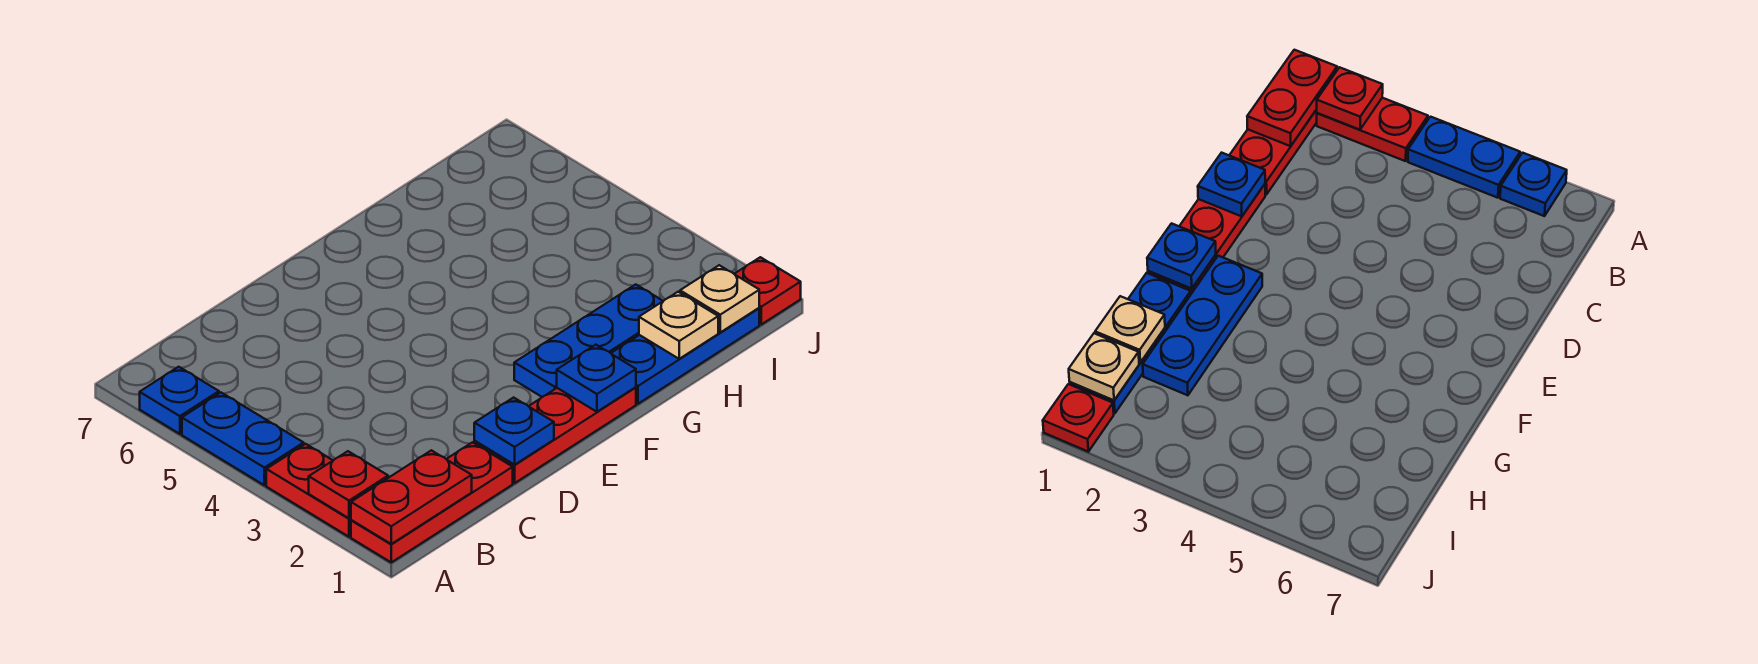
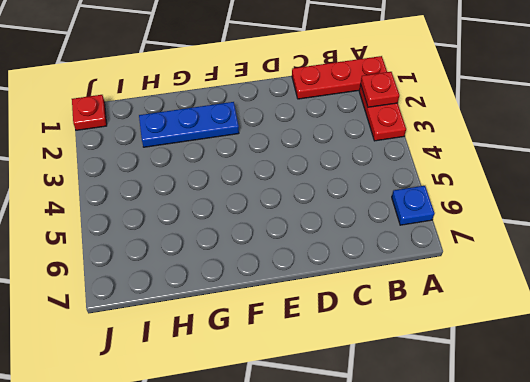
none -> blue plate A4:A5 level 1
none -> red plate D1:F1 level 1
none -> blue plate G1:I1 level 1

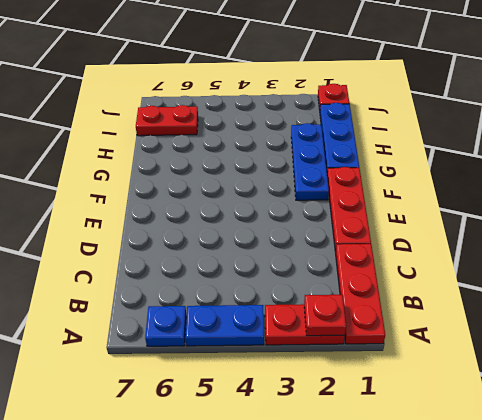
red plate I6:I7 level 1 -> red plate A1:B1 level 2
none -> blue plate D1 level 2
none -> blue plate F1 level 2
none -> tan plate H1 level 2

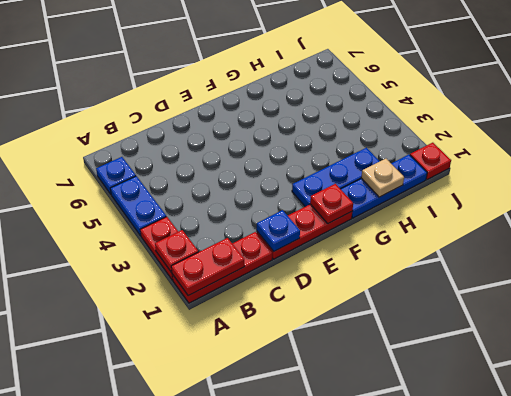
red plate F1 level 2 -> blue plate F1 level 2
none -> tan plate I1 level 2

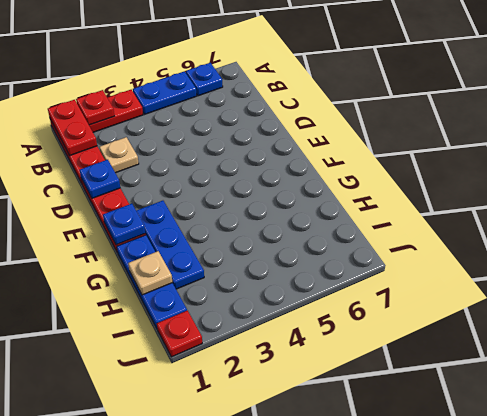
tan plate C2 level 1 -> tan plate I1 level 2

